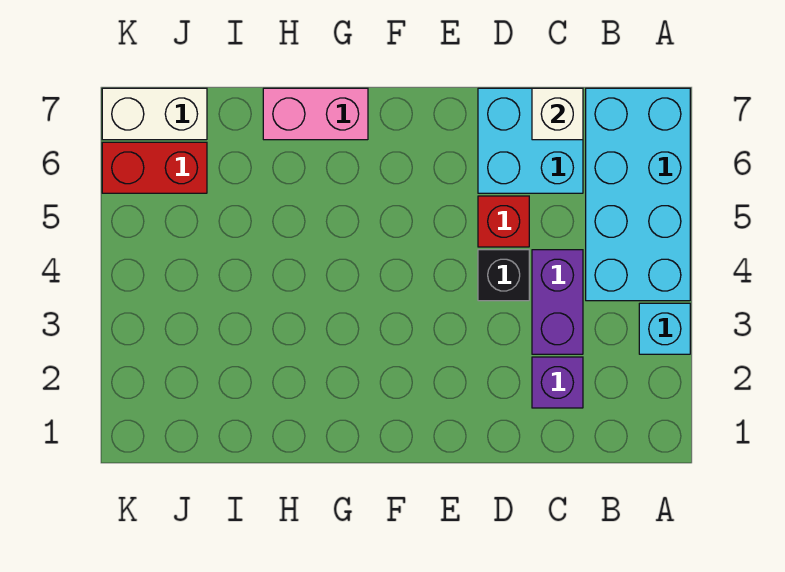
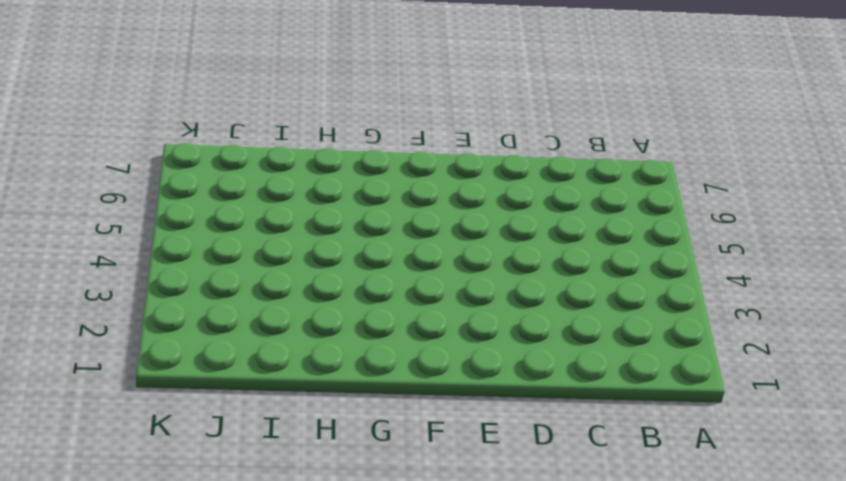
none -> cyan brick A3 level 1
none -> cyan brick A4:B7 level 1

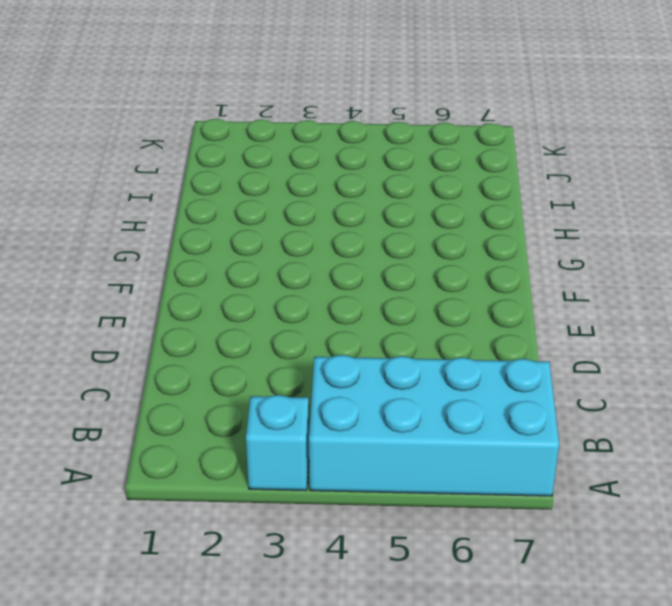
none -> purple brick C2 level 1
none -> purple brick C3:C4 level 1

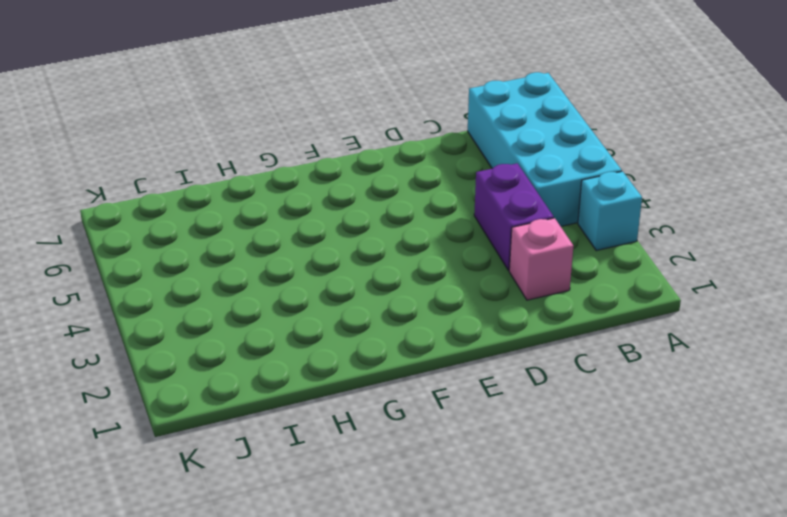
pink brick C2 level 1 -> purple brick C2 level 1
none -> cyan brick C6:D7 level 1
none -> black brick D4 level 1

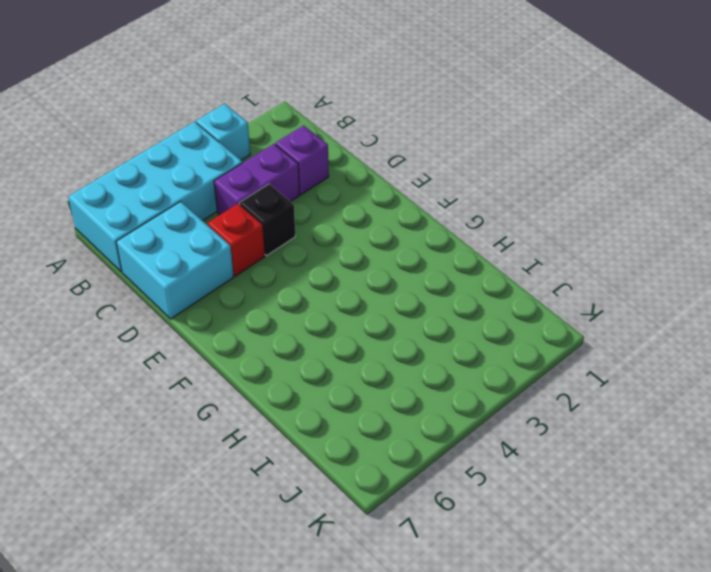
none -> pink brick G7:H7 level 1
none -> red brick J6:K6 level 1

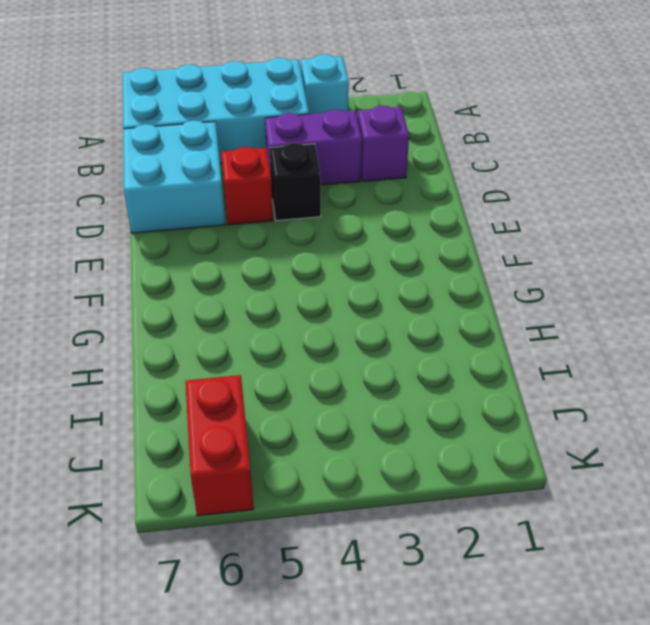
none -> pink brick G7:H7 level 1
none -> white brick J7:K7 level 1

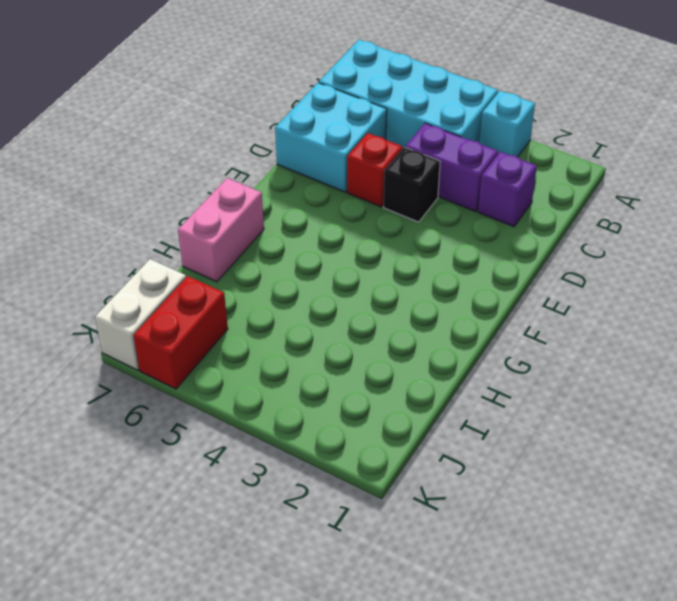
none -> white brick C7 level 2

